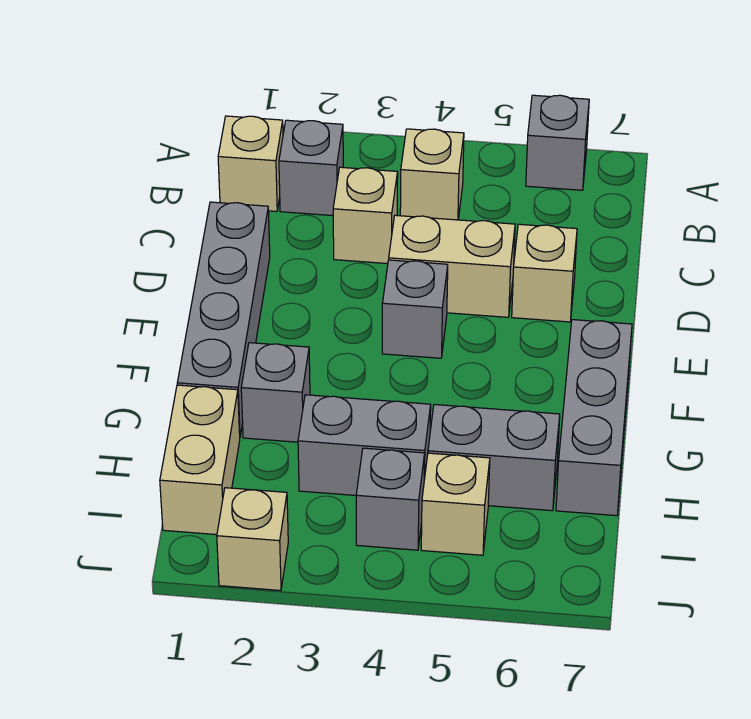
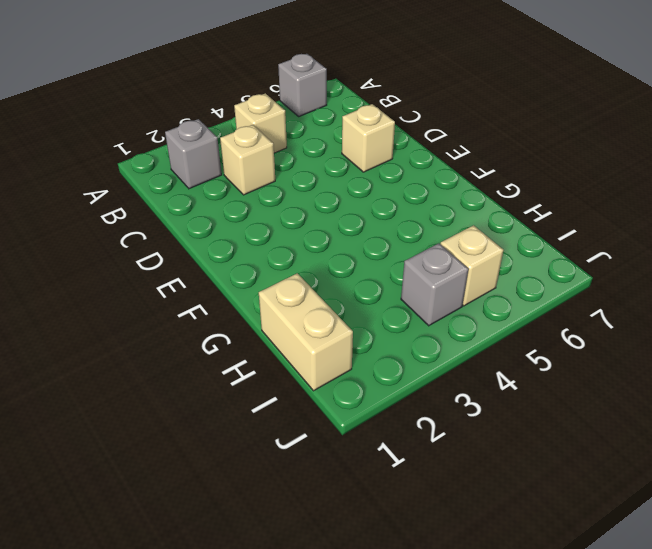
none -> tan brick B1 level 1
none -> grey brick D1:G1 level 1
none -> tan brick D4:D5 level 1

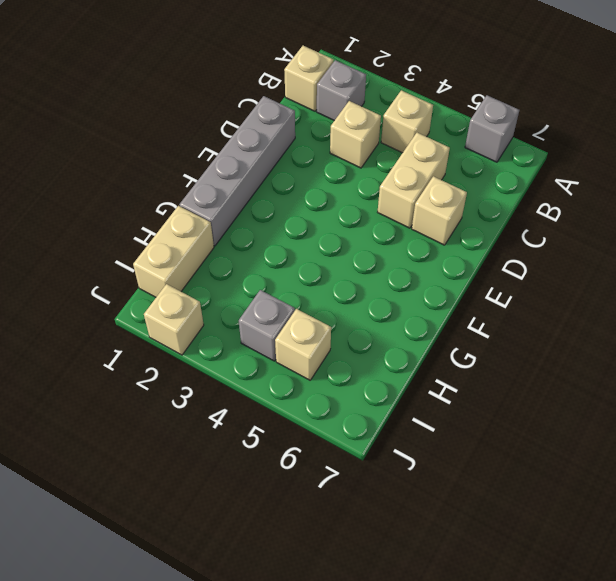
tan brick C5:D5 level 1 -> tan brick D4:D5 level 1
none -> grey brick E4 level 1
none -> grey brick F7:H7 level 1
none -> grey brick G2 level 1

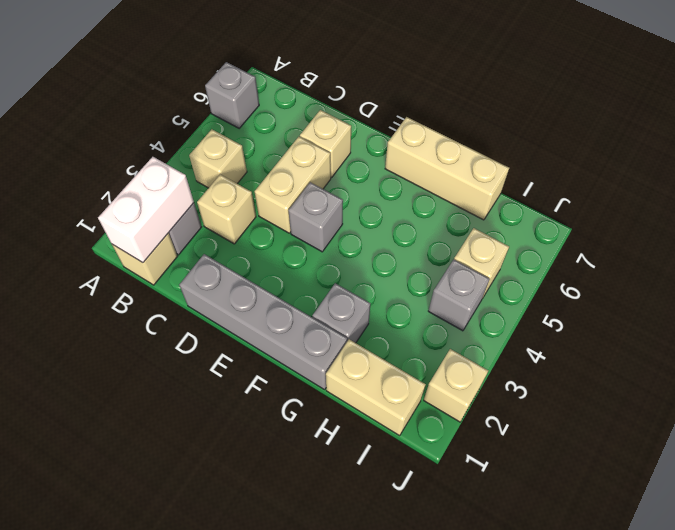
white brick B1:B2 level 2 -> none
tan brick F7:H7 level 1 -> grey brick F7:H7 level 1
none -> grey brick H3:H4 level 1
none -> grey brick H5:H6 level 1

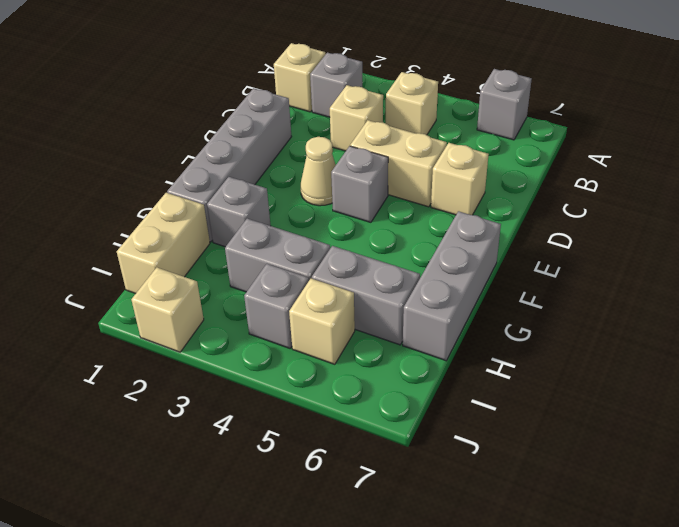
tan cone E3 level 1 -> none

